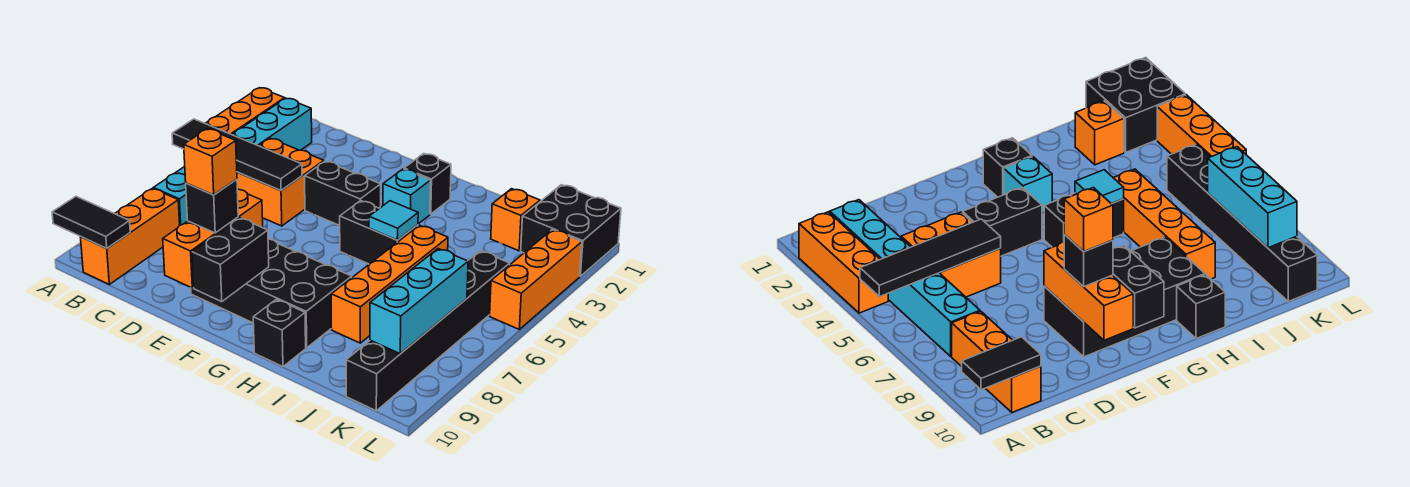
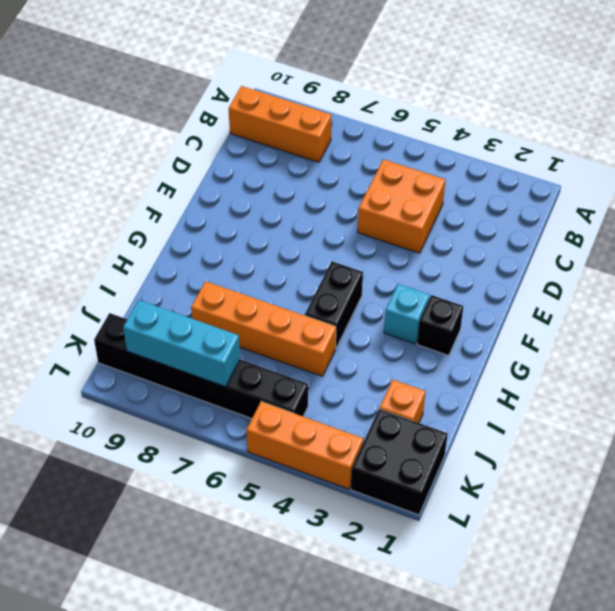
none -> orange brick A2:A4 level 1
none -> cyan brick B2:B7 level 1
none -> black brick E4:F4 level 1

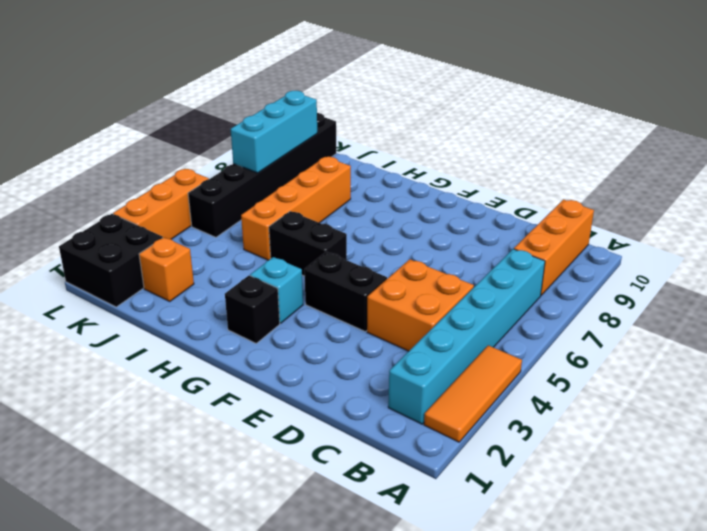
orange tile A2:A4 level 1 -> orange brick A2:A4 level 1
none -> black brick E8:H9 level 1
none -> black brick H10 level 1
none -> black tile A5:D5 level 2

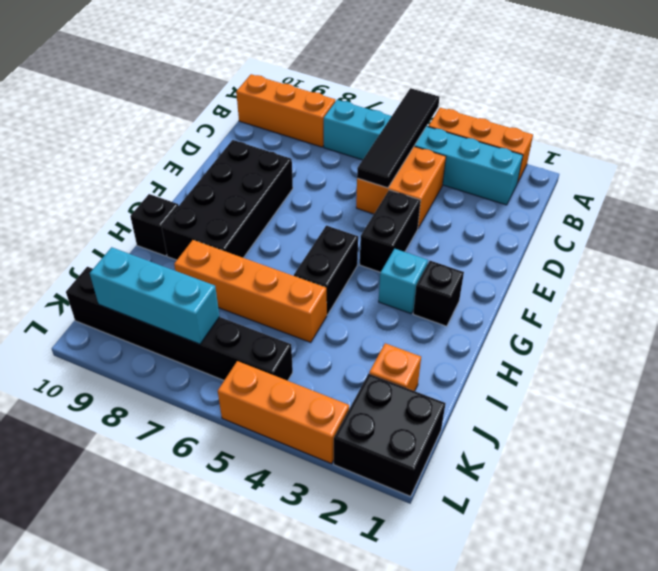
none -> black tile A10:B10 level 2
none -> orange brick E8:E10 level 2
none -> black brick F9:F10 level 2

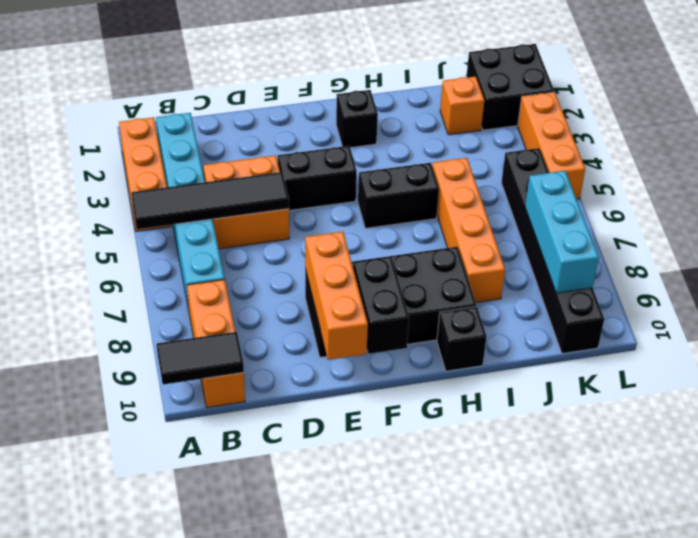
none -> cyan brick G3 level 1
none -> cyan tile H5 level 2
none -> black brick E9 level 3

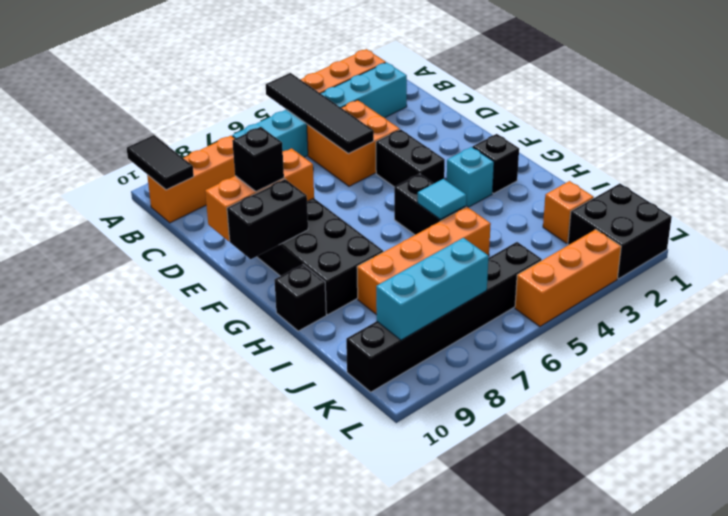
none -> orange brick E9 level 4

